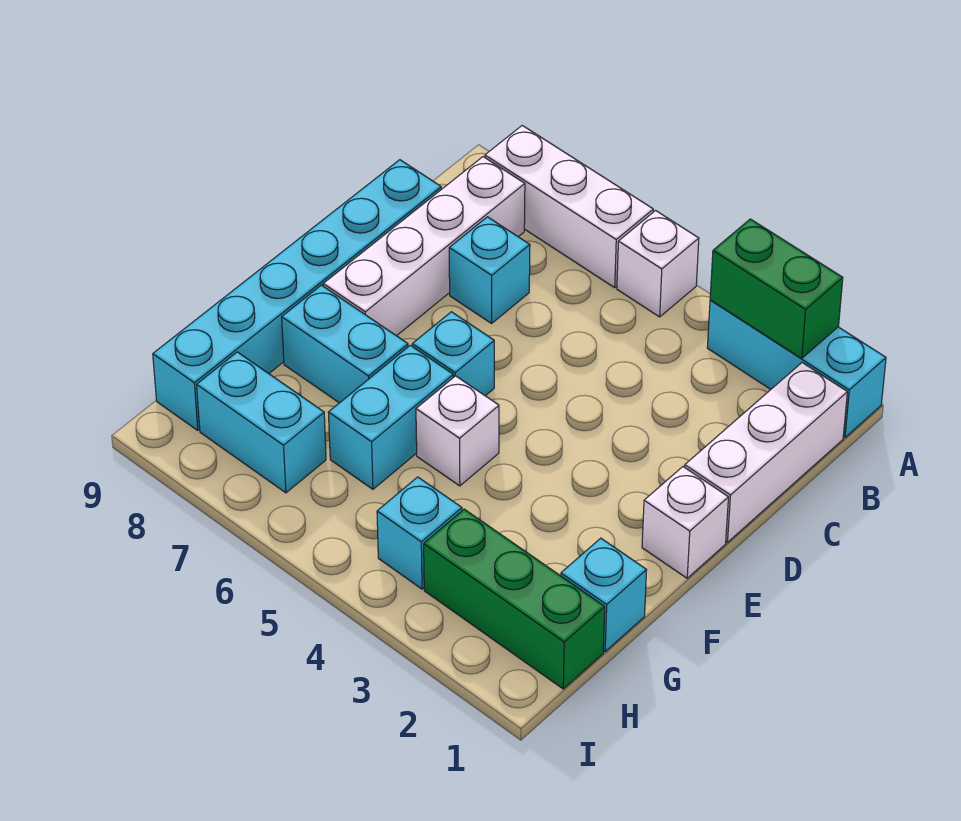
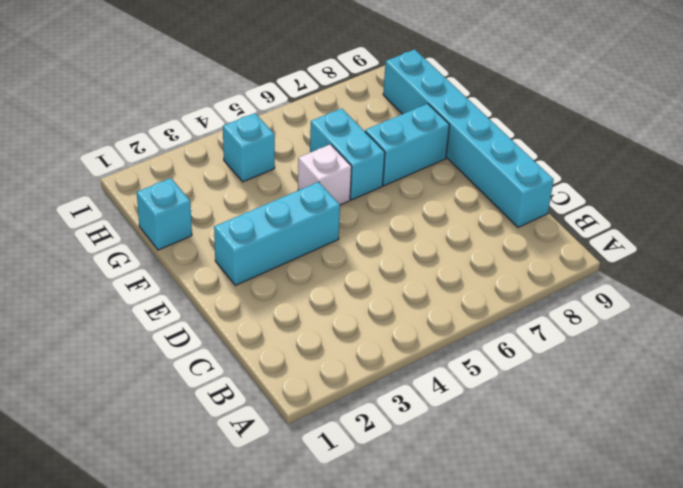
cyan brick E2:E4 level 1 -> cyan brick A1:A3 level 1
none -> white brick A5 level 1
none -> white brick A6:A8 level 1
none -> white brick B1:D1 level 1

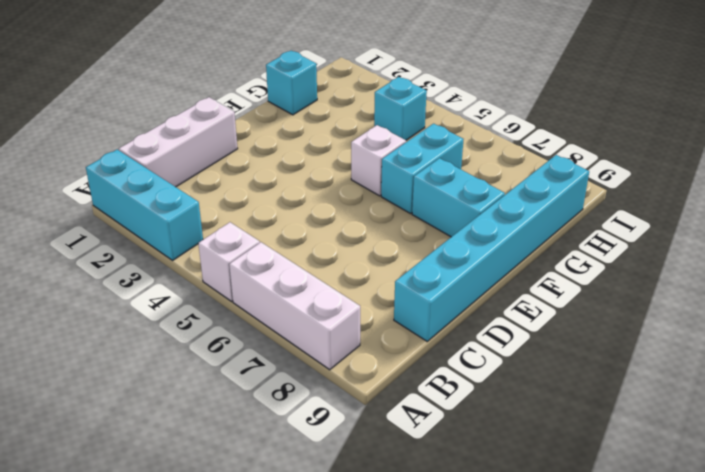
none -> white brick B8:E8 level 1
none -> cyan brick C7 level 1
none -> white brick E1 level 1

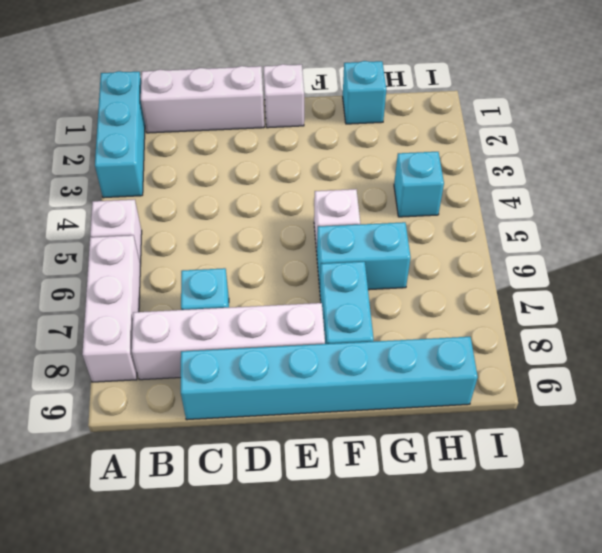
none -> cyan brick E6 level 1
none -> green brick H1:H3 level 1
none -> cyan brick H7:H8 level 1

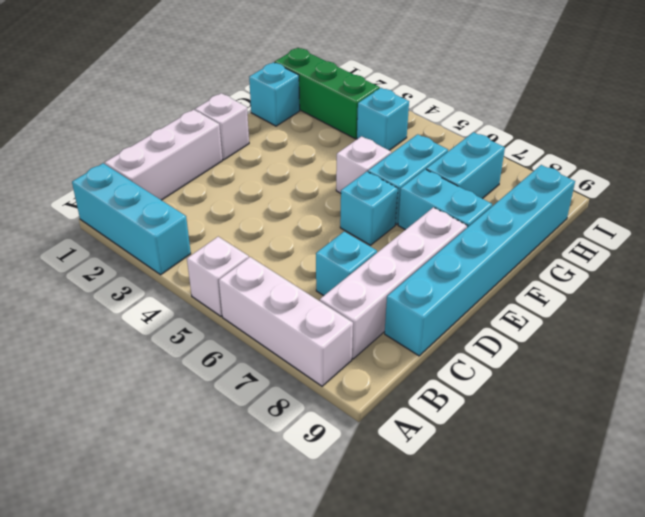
cyan brick G7:H7 level 1 -> cyan brick H7:H8 level 1
none -> green brick A2:A3 level 2

